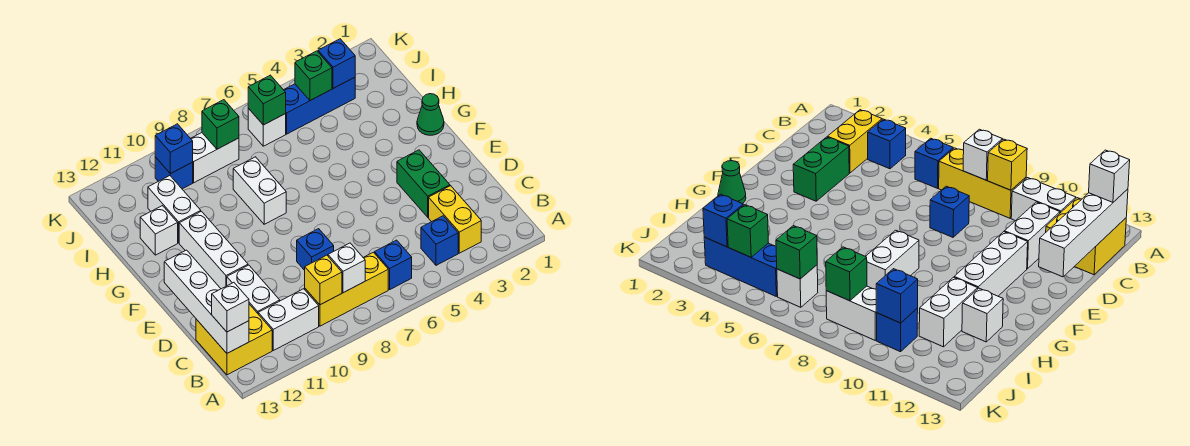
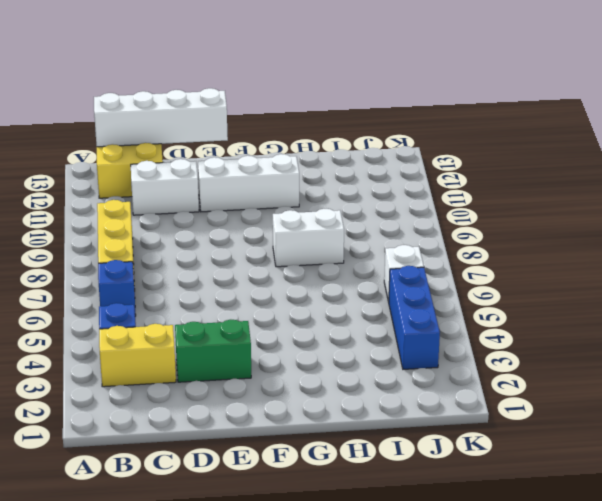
none -> white brick B10:B11 level 1
none -> blue brick D8 level 1
none -> green cone G1 level 1

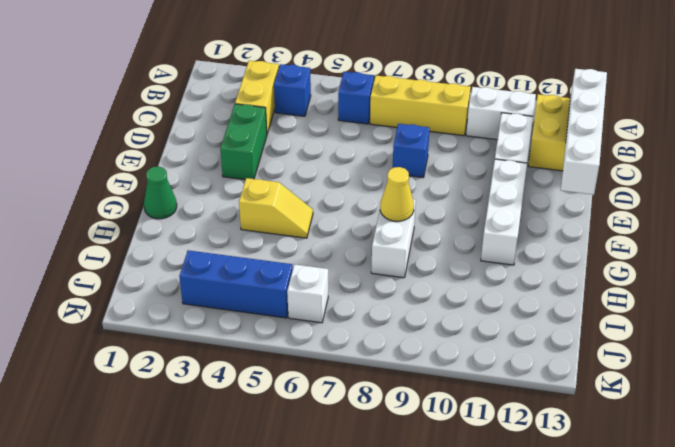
yellow slope G4:G5 level 1 top 4 -> none
yellow cone G8 level 2 -> none
none -> white brick H11:I11 level 1
none -> white brick H12 level 1
none -> white brick J8:J9 level 1

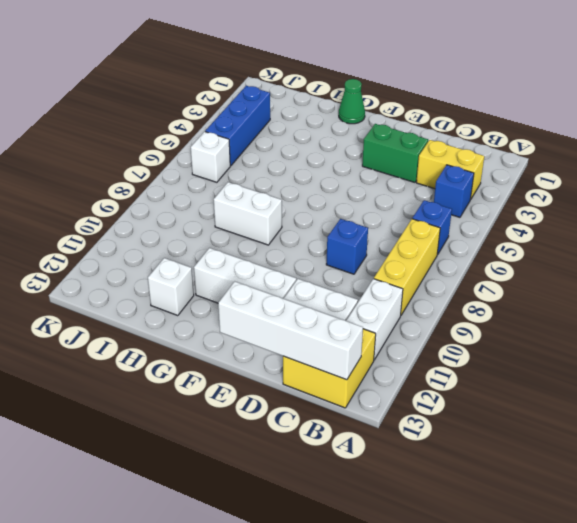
none -> white brick H11:I11 level 1
none -> white brick J8:J9 level 1
none -> blue brick J10 level 1

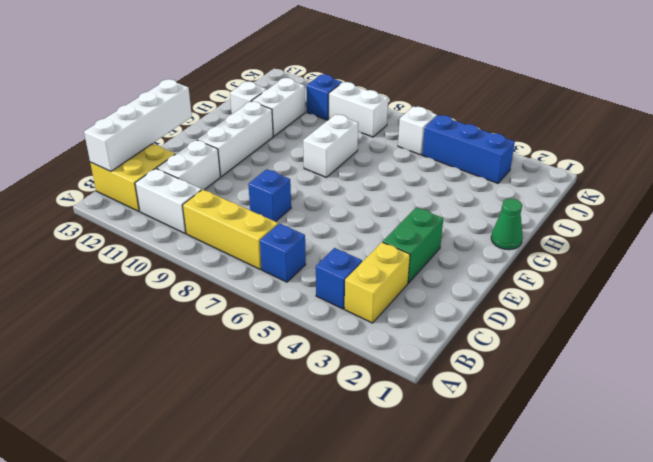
none -> white brick B8 level 2
none -> yellow brick B9 level 2
none -> blue brick J3 level 2

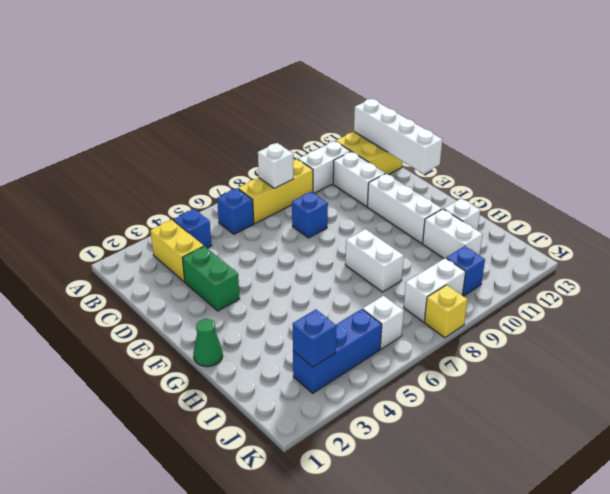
yellow brick K8 level 1 -> yellow brick B9 level 2
none -> green brick J4 level 2
none -> green brick J6 level 2
none -> green brick J8 level 2

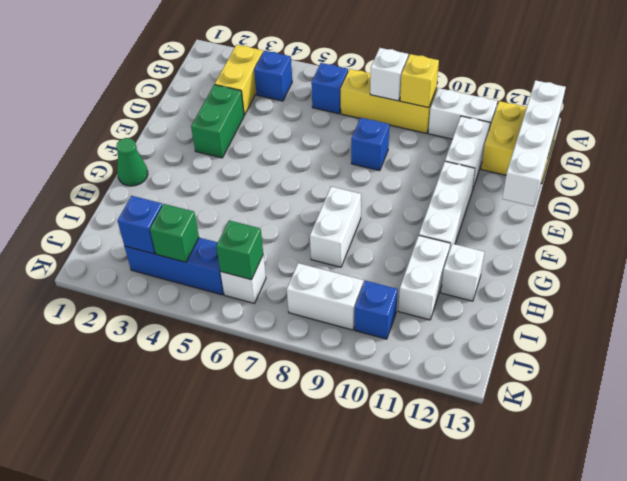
none -> green brick J8 level 2
none -> blue brick J10 level 2
none -> white brick B13 level 3

